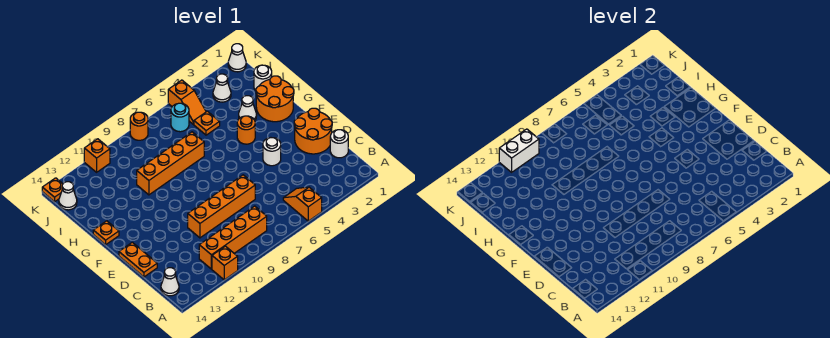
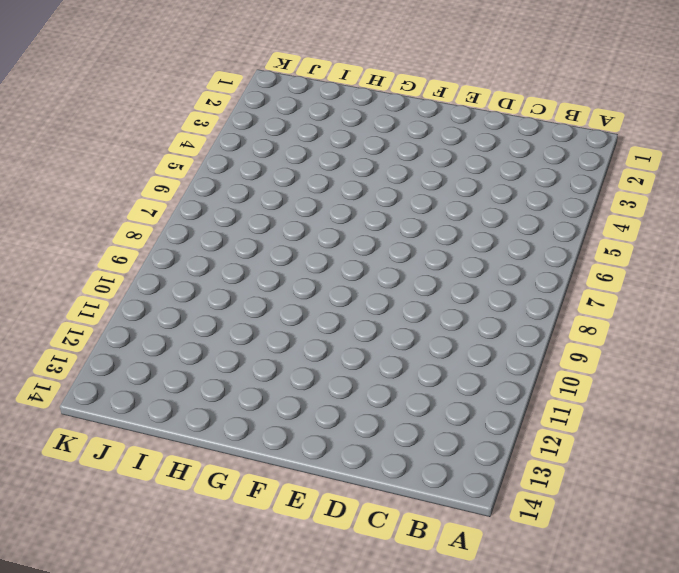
none -> orange slope A5:B5 level 1 top A
none -> orange brick A11 level 1
none -> orange brick B8:B11 level 1

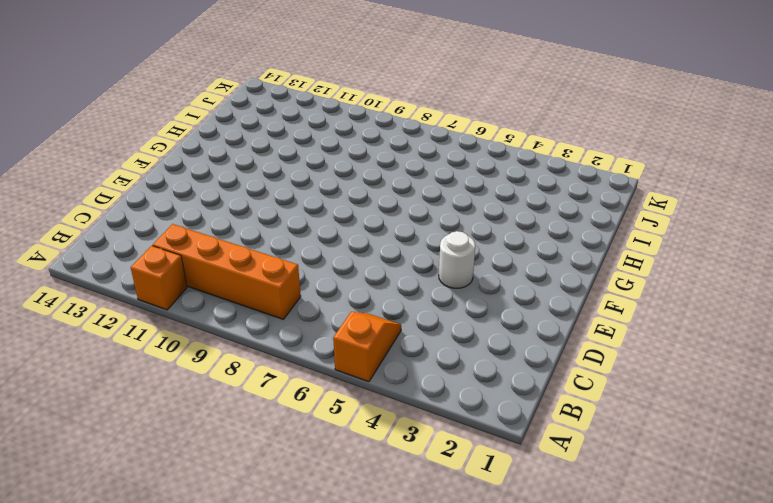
none -> white cone B14 level 1
none -> white round brick C1 level 1
none -> orange round brick D1:E2 level 1

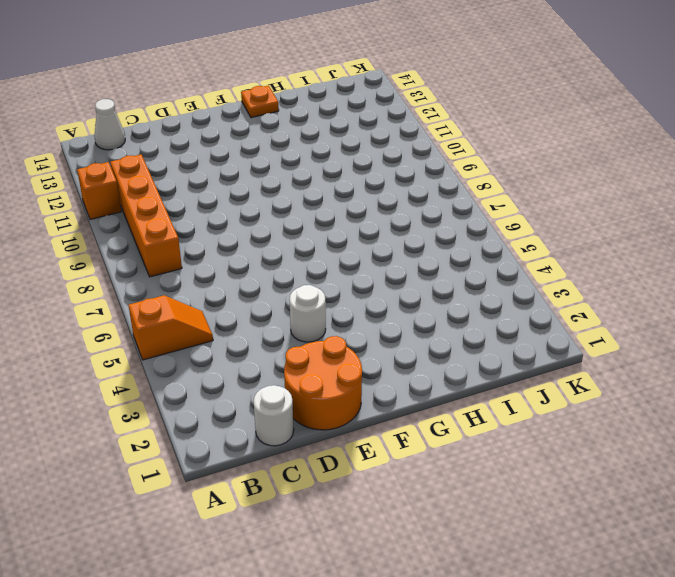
none -> orange brick D7:D10 level 1
none -> orange plate D14:E14 level 1
none -> orange round brick G1:H2 level 1

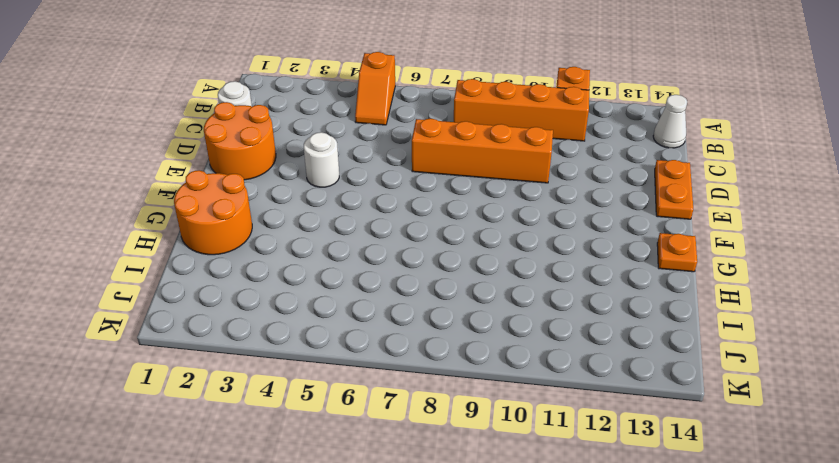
none -> orange round brick G4 level 1
none -> white cone H3 level 1
none -> orange brick H7:H10 level 1

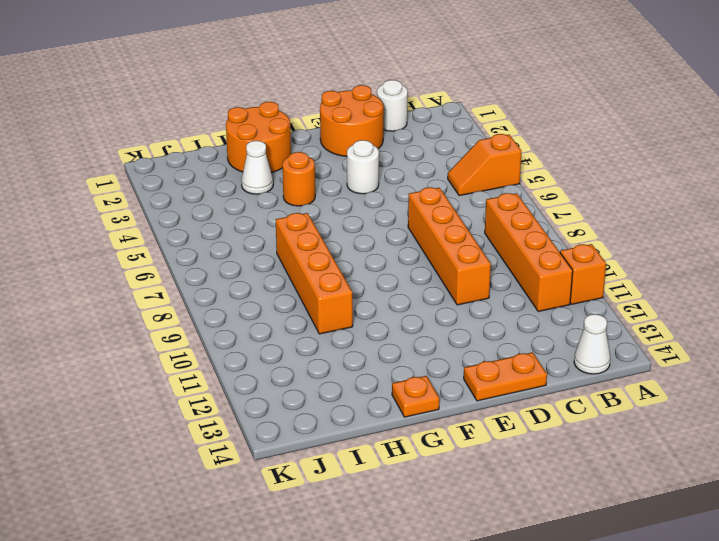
none -> white round brick I1 level 1
none -> orange plate I5 level 1
none -> white cone J3 level 1

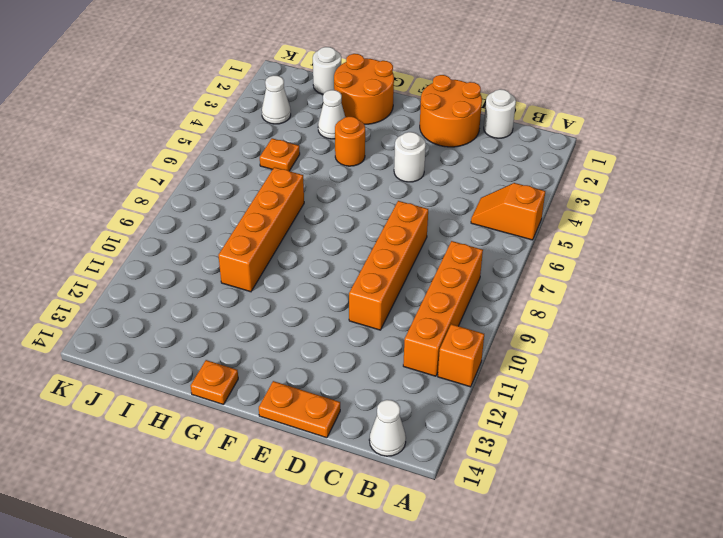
none -> orange slope J5:K5 level 1 top K
none -> cyan round brick J6 level 1
none -> white cone J14 level 1

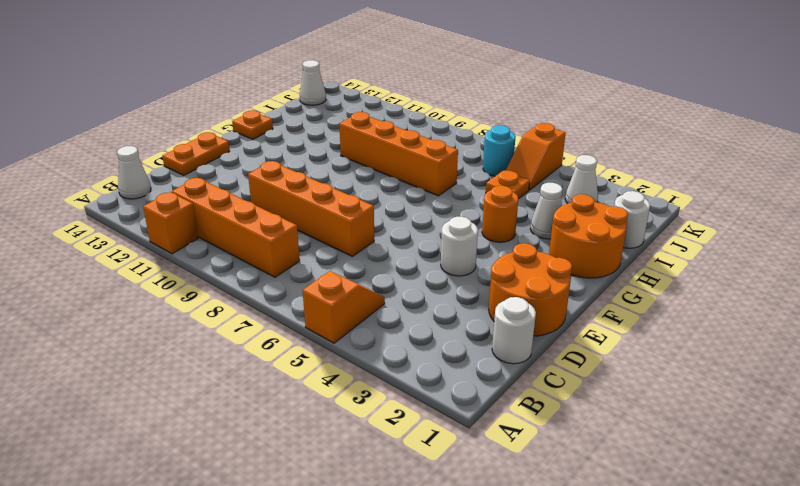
none -> white cone K1 level 1
none -> orange round brick K8 level 1
none -> orange brick K11 level 1

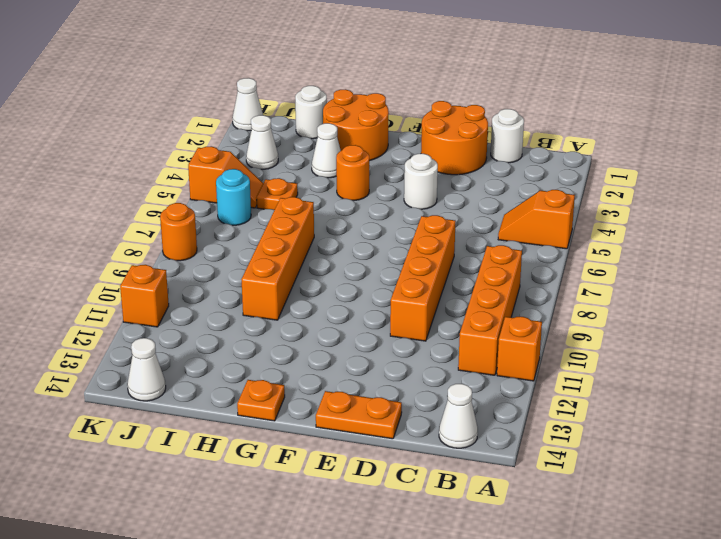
none -> orange plate K14 level 1
none -> white brick K10:K11 level 2

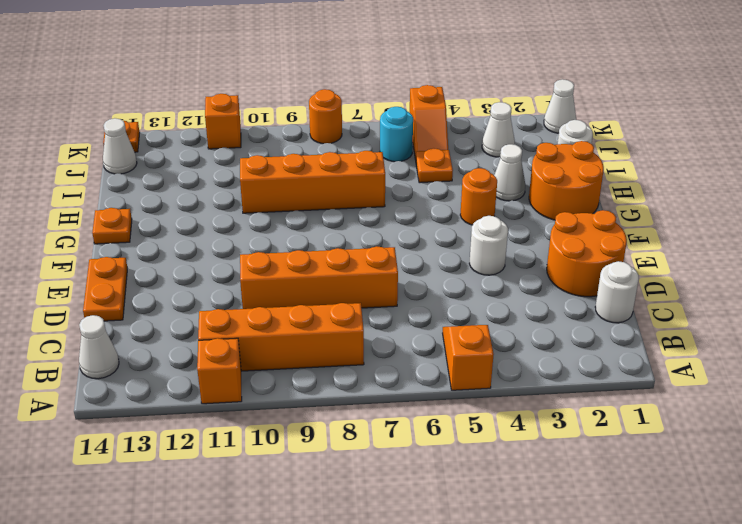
none -> white brick K10:K11 level 2

